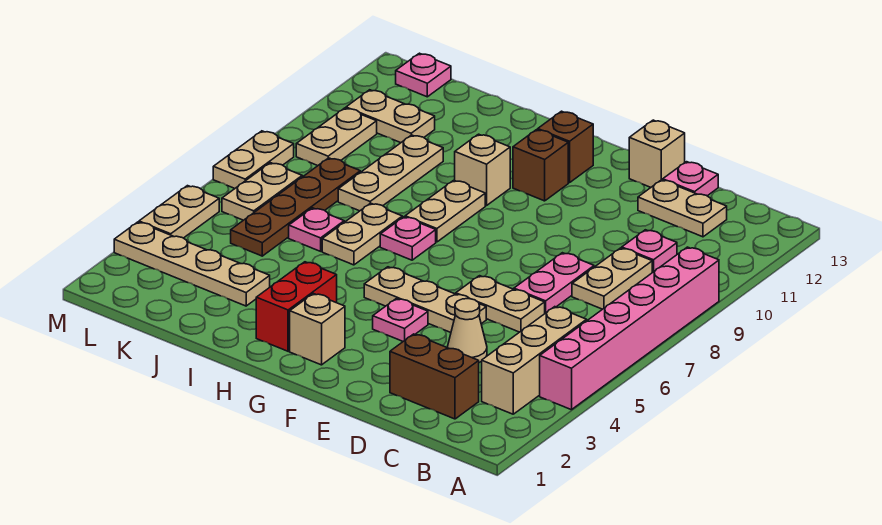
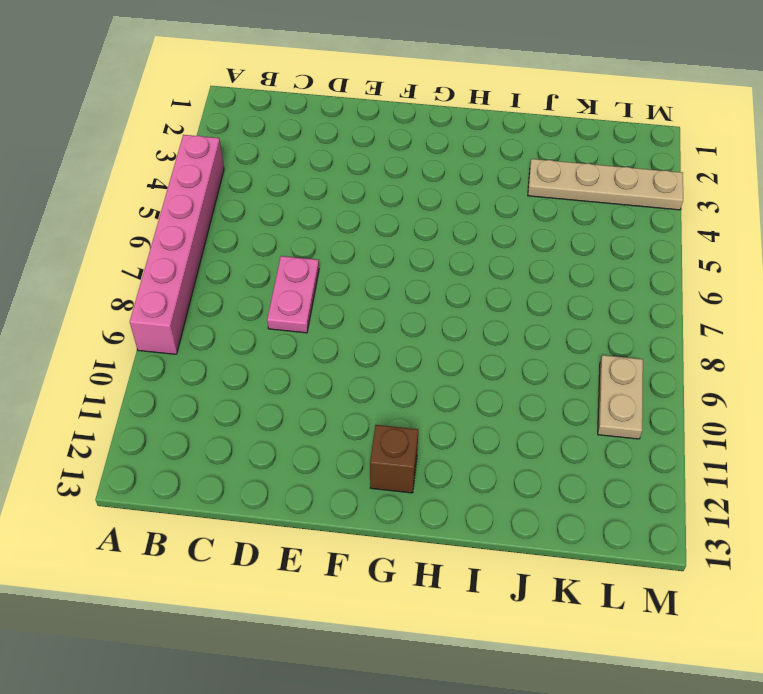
none -> tan brick B3:B5 level 1
none -> brown brick C2:D2 level 1
none -> tan plate C8:C9 level 1
none -> pink plate C10 level 1

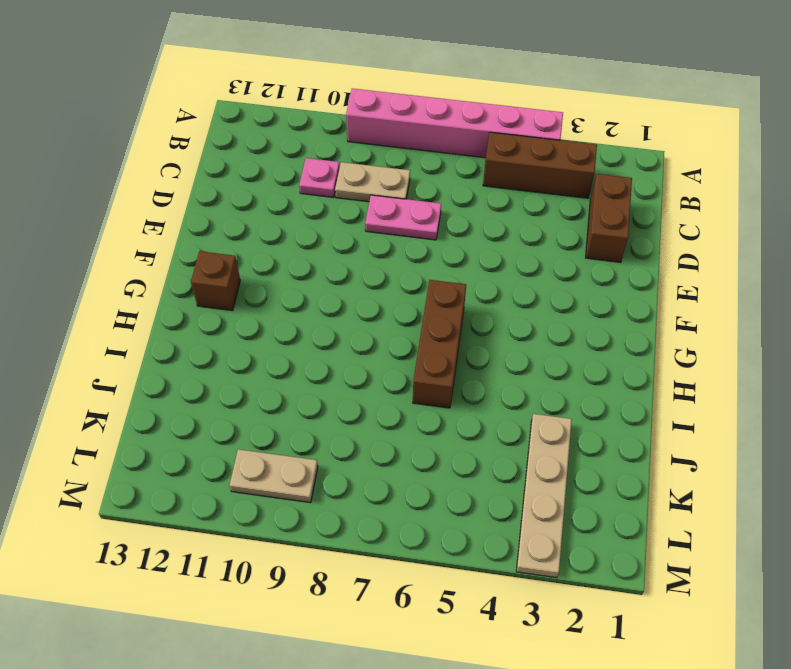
brown brick B3:B5 level 1 -> tan brick B3:B5 level 1
brown brick G6:I6 level 1 -> tan plate I6:I7 level 1
none -> tan plate C12:D12 level 1
none -> tan cone D4 level 1
none -> tan plate D6:E6 level 1
none -> pink plate D13 level 1

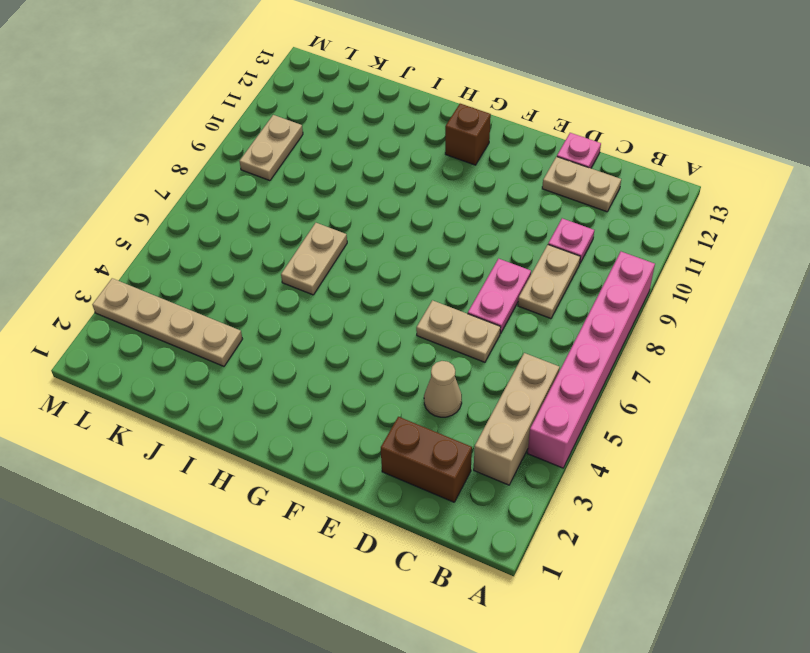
none -> tan plate E5:G5 level 1
none -> tan brick E13 level 1
none -> pink plate F4 level 1
none -> tan brick G2 level 1

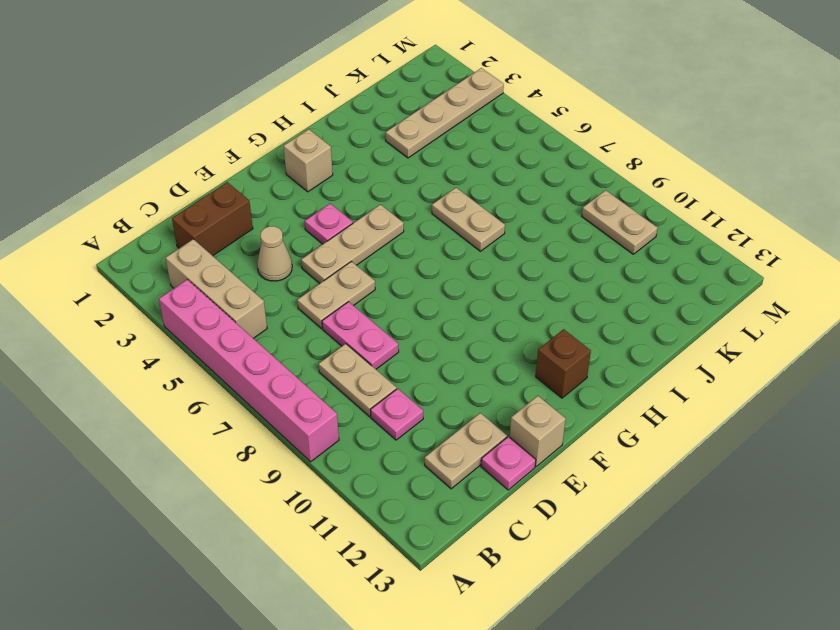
none -> brown brick G11 level 1
none -> red brick H2:H3 level 1
none -> pink plate H7 level 1
none -> tan plate H8:H9 level 1

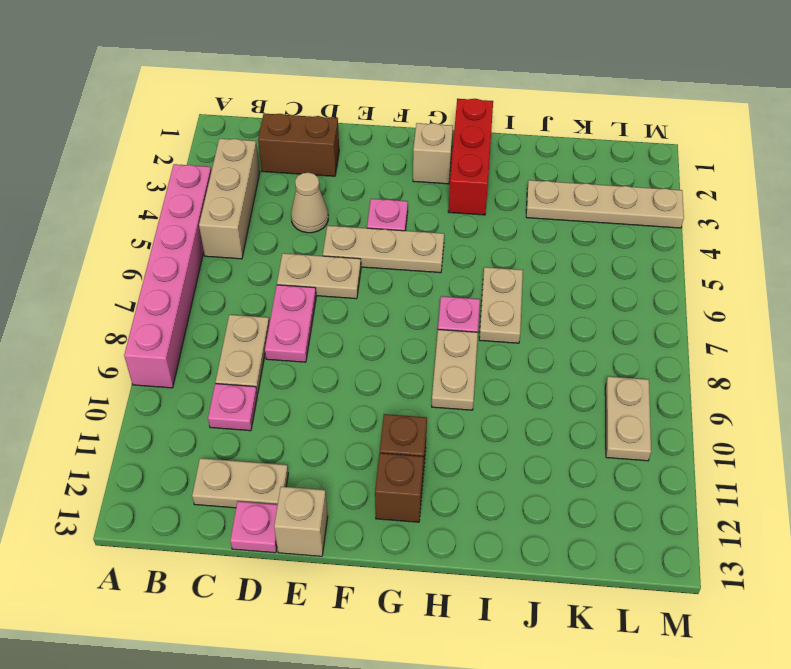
red brick H1:H3 level 1 -> red brick H2:H3 level 1
none -> tan brick H10 level 1
none -> pink plate J6 level 1
none -> tan plate J8:J10 level 1
none -> brown plate K5:K8 level 1

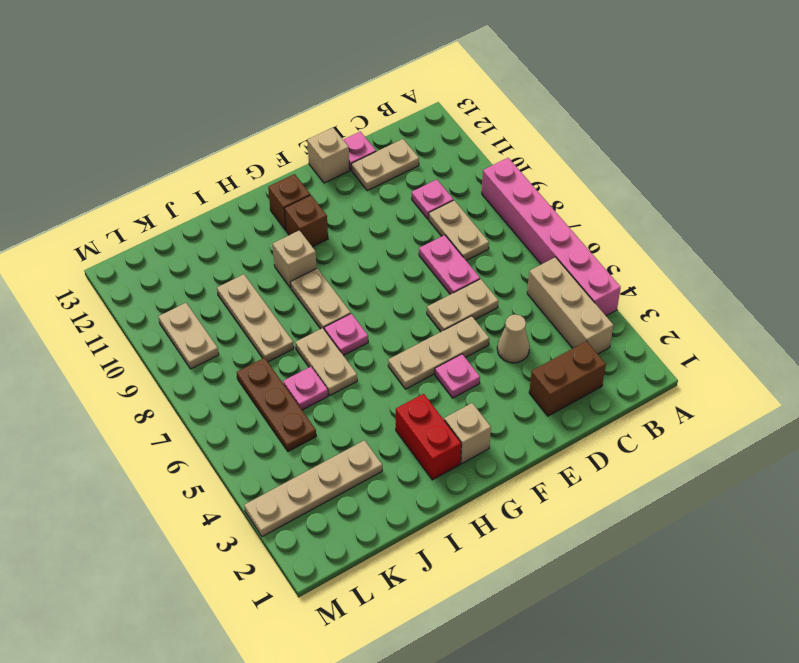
brown plate K5:K7 level 1 -> brown plate K5:K8 level 1
none -> tan plate K11:L11 level 1
none -> tan plate L6:L7 level 1
none -> pink plate L13 level 1
none -> tan plate M4:M5 level 1

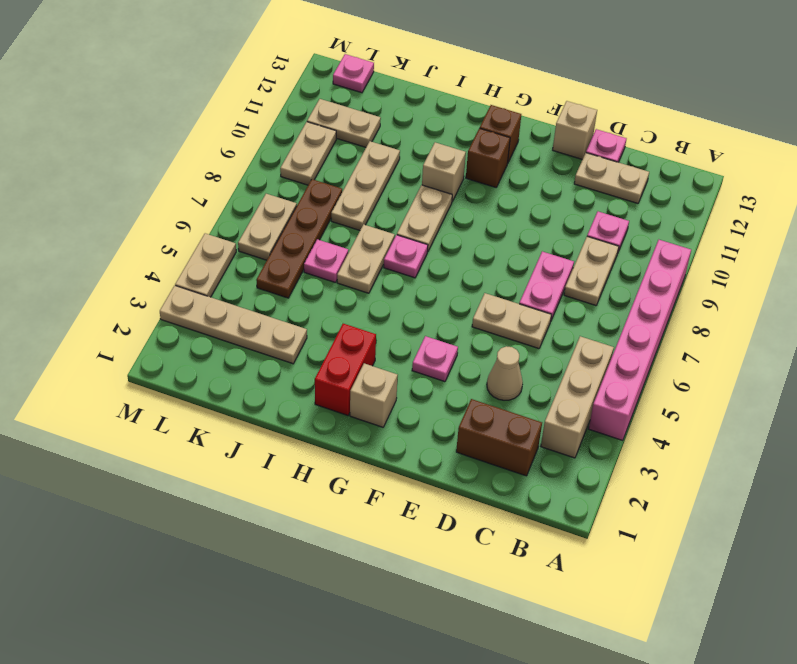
none -> tan plate E5:G5 level 1
none -> tan plate M7:M8 level 1

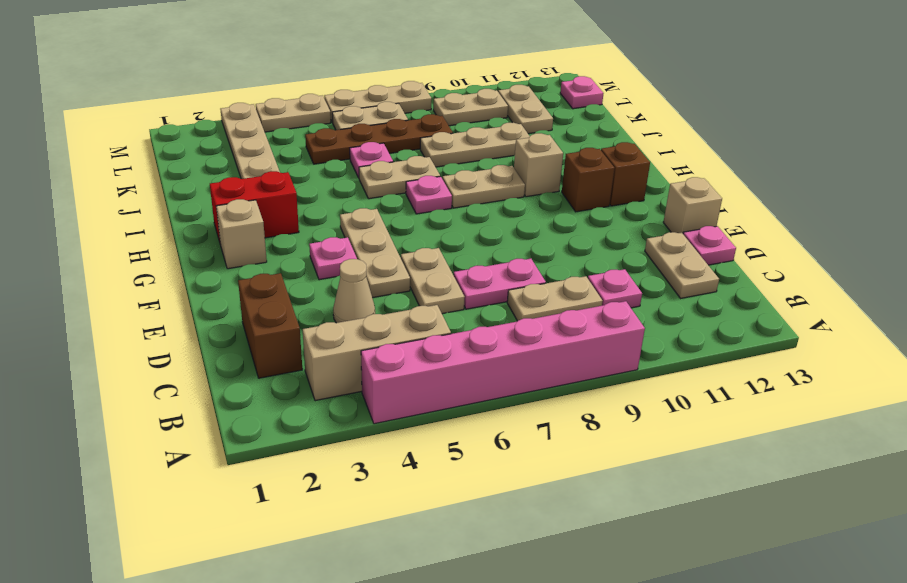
tan plate M6:M8 level 1 -> tan plate M7:M8 level 1

